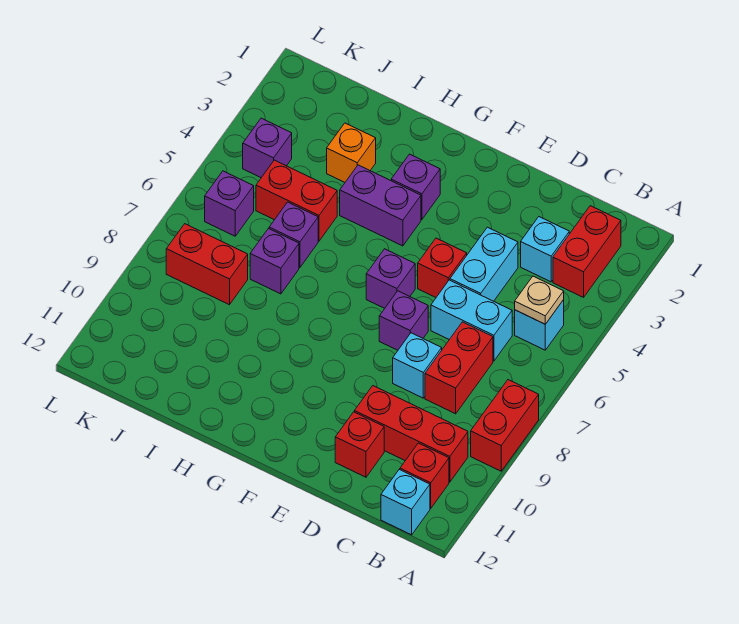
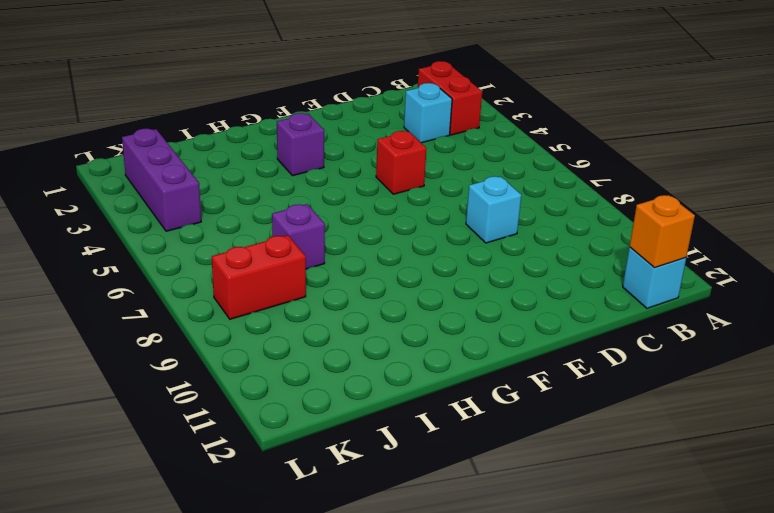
orange brick B12 level 2 -> orange brick I3 level 1
purple brick K2:K4 level 1 -> purple brick K4 level 1
none -> red brick A8:A9 level 1
none -> cyan brick B5 level 1
none -> red brick B10:D10 level 1

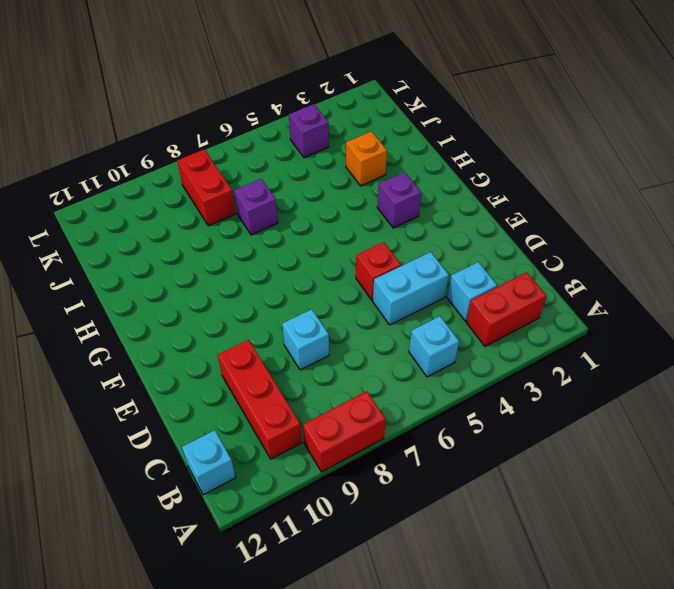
none -> red brick B11 level 1
none -> cyan brick C6:D6 level 1
none -> red brick C7:C8 level 1

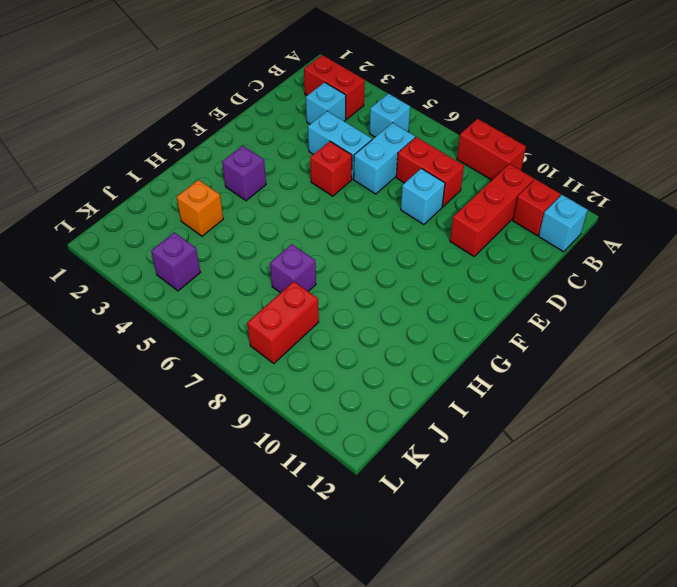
none -> red brick D11 level 1
none -> purple brick E7 level 1
none -> purple brick F6 level 1

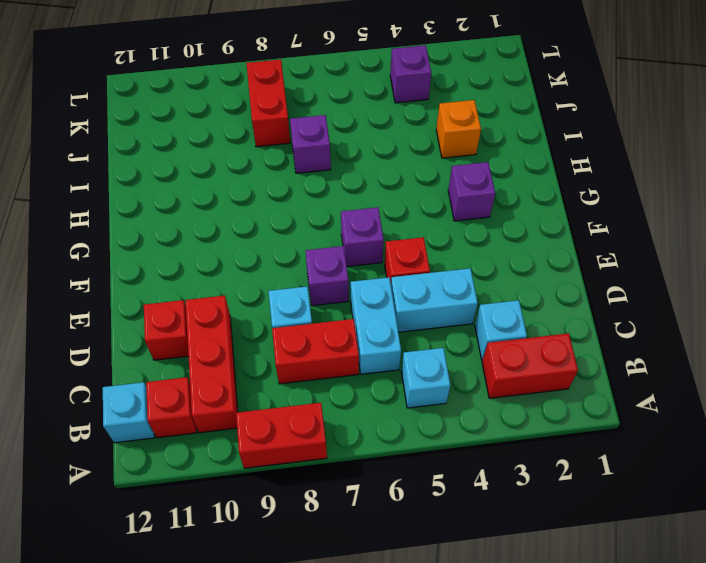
none -> purple brick G4:H4 level 1
none -> red brick I5:J5 level 1
none -> purple brick I6 level 1

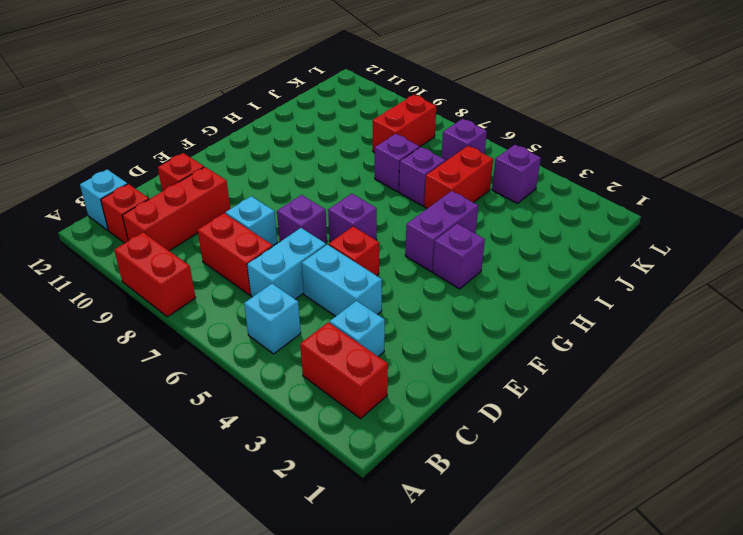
none -> orange brick I3 level 1
none -> tan plate B5 level 2

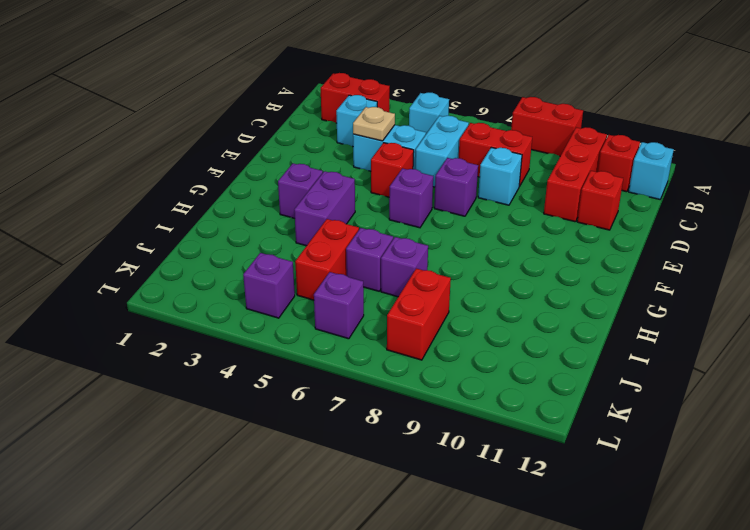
tan plate D4 level 2 -> tan plate B5 level 2
none -> orange brick I3 level 1

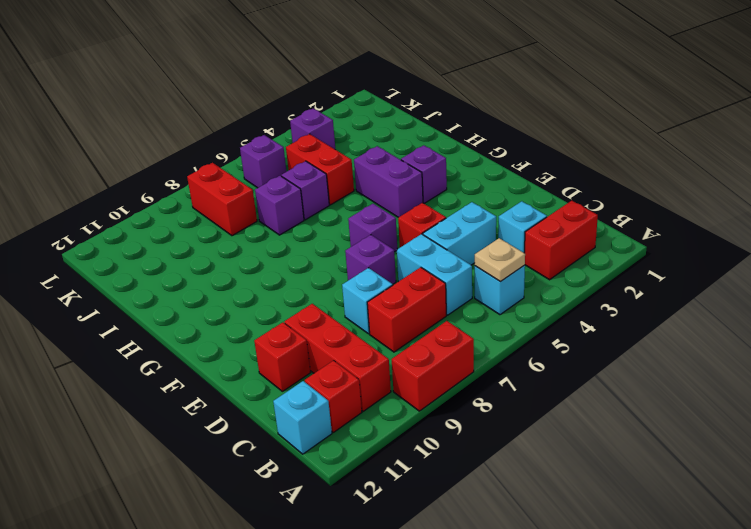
none -> orange brick I3 level 1

